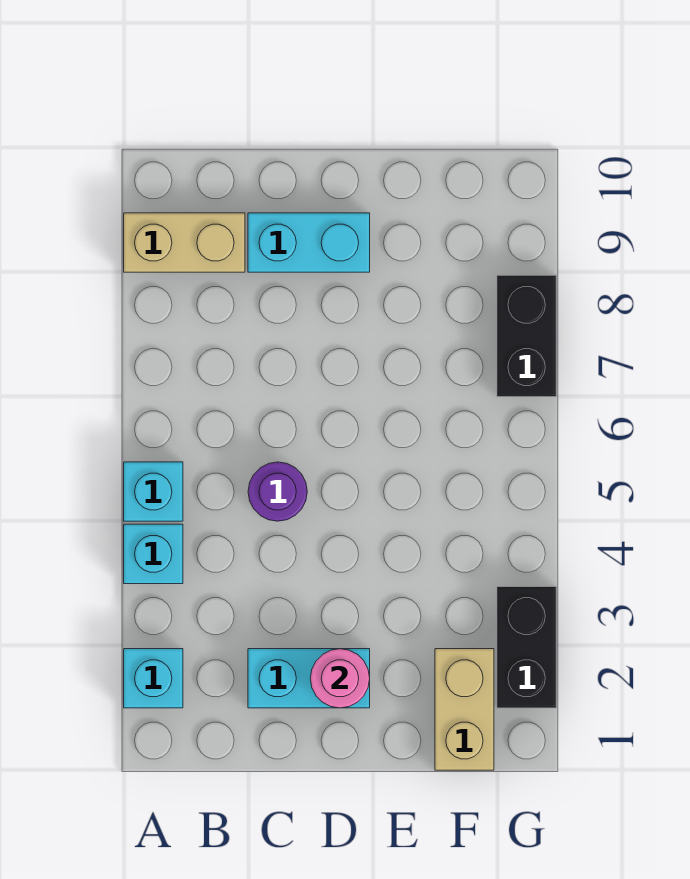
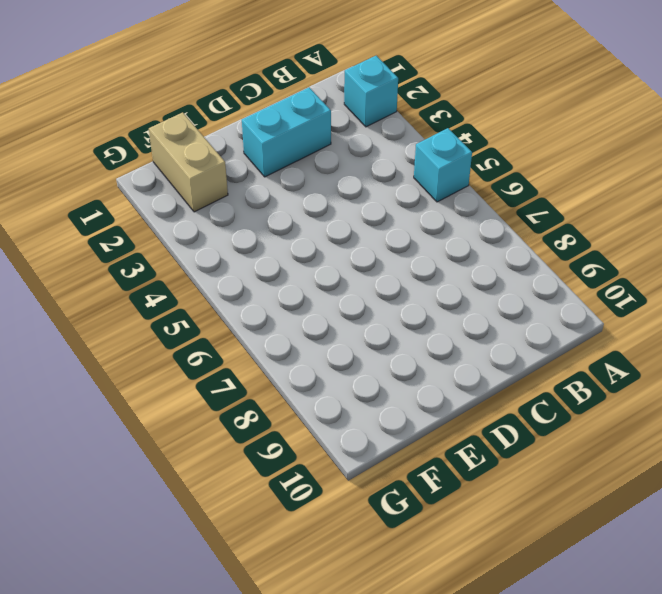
none -> cyan brick A4 level 1
none -> tan brick A9:B9 level 1

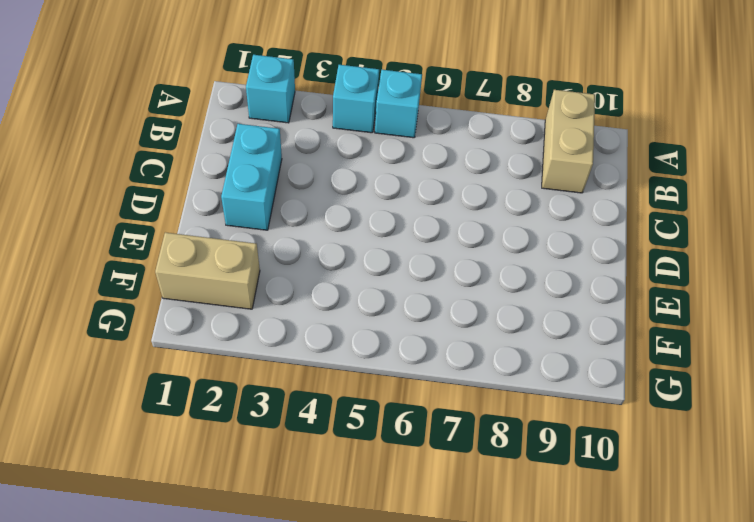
none -> purple round brick C5 level 1
none -> cyan brick C9:D9 level 1

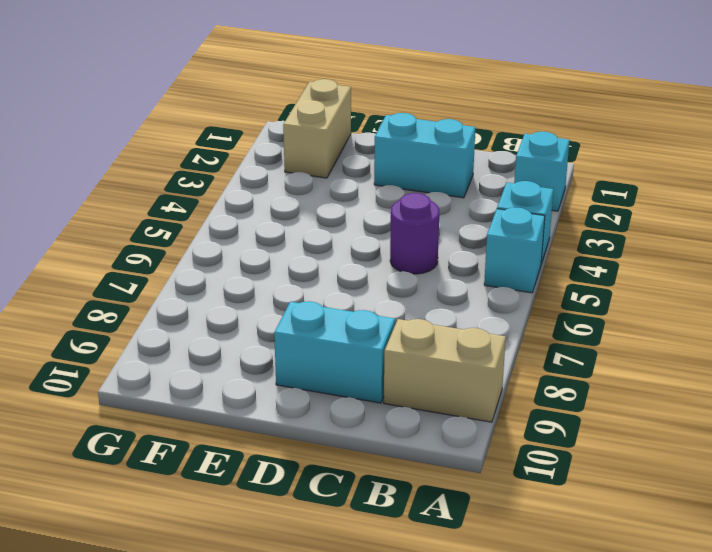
none -> black brick G2:G3 level 1
none -> black brick G7:G8 level 1

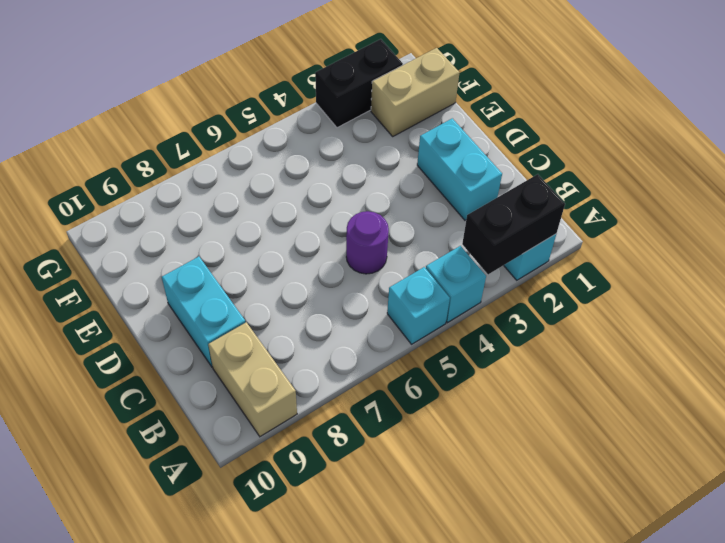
black brick A2:A3 level 2 -> black brick G7:G8 level 1
none -> pink round brick D2 level 2

